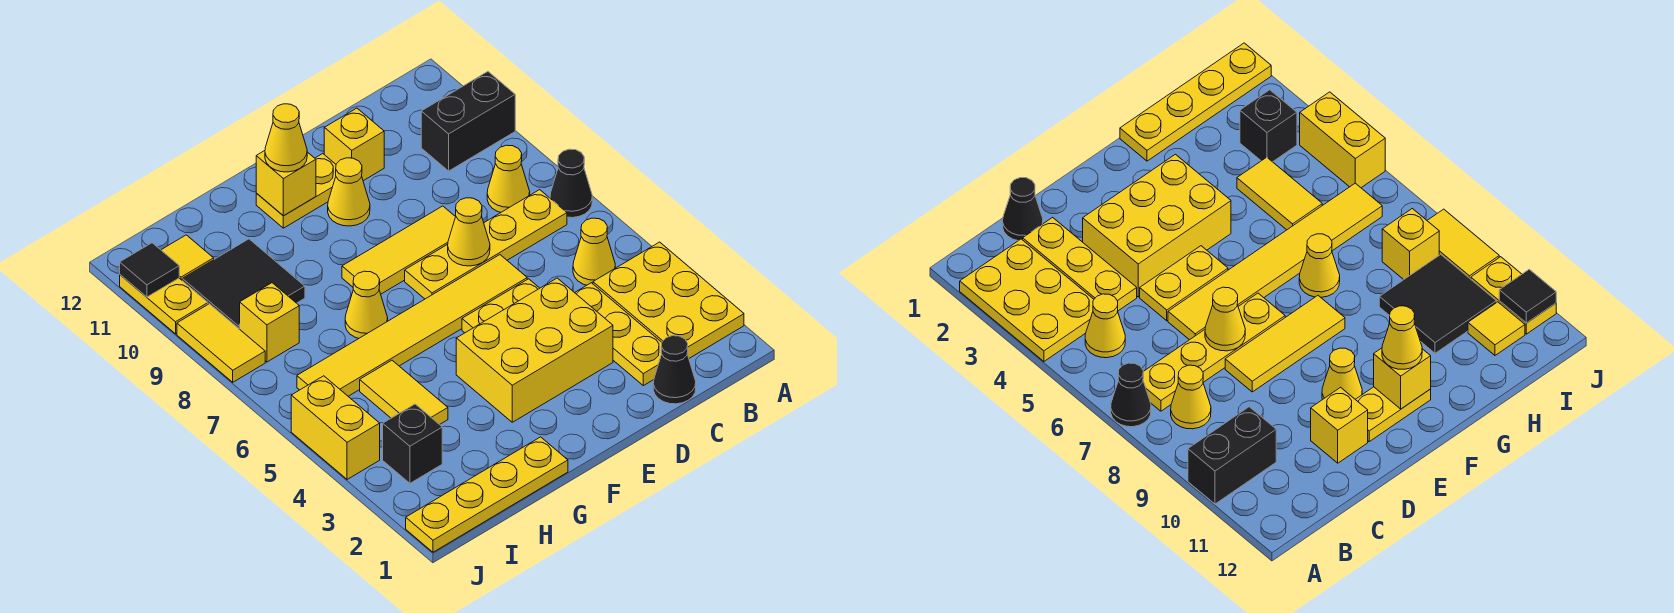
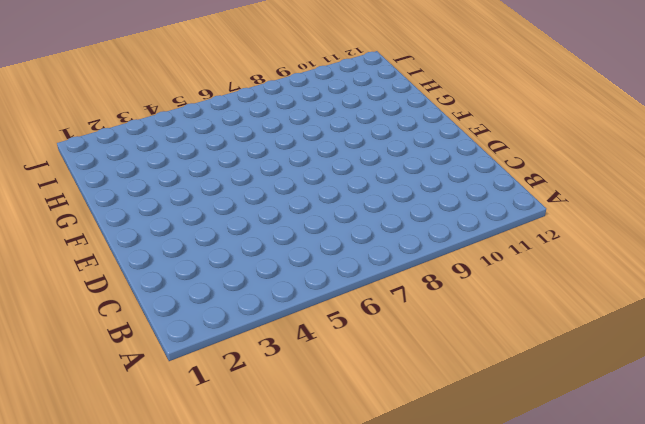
none -> yellow plate A2:B4 level 1
none -> black cone A7 level 1
none -> black brick A10:B10 level 1

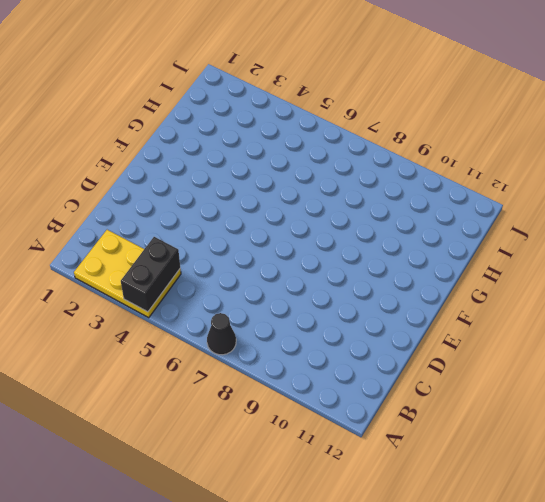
black brick A4:B4 level 2 -> black brick A10:B10 level 1
none -> yellow cone B5 level 1
none -> yellow plate B7:E7 level 1
none -> yellow cone B8 level 1

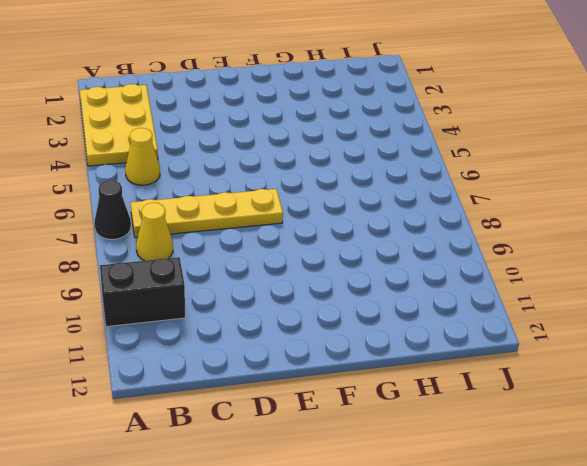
none -> black cone C1 level 1
none -> yellow plate C2:C4 level 1
none -> yellow brick D3:F4 level 1

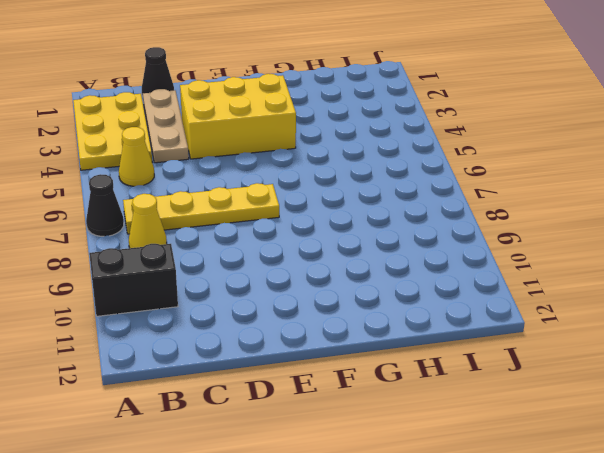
tan plate C2:C4 level 1 -> yellow plate C2:C4 level 1
none -> yellow plate D5:E5 level 1
none -> yellow tile D6:I6 level 1
none -> yellow tile D8:F8 level 1

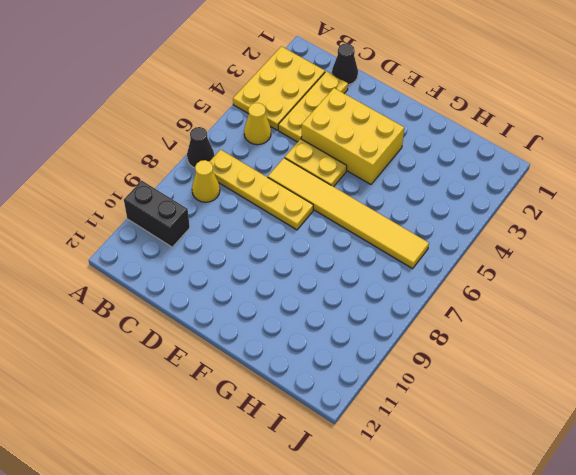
none -> yellow tile D8:F8 level 1
none -> yellow brick D11 level 1
none -> yellow cone E10 level 1

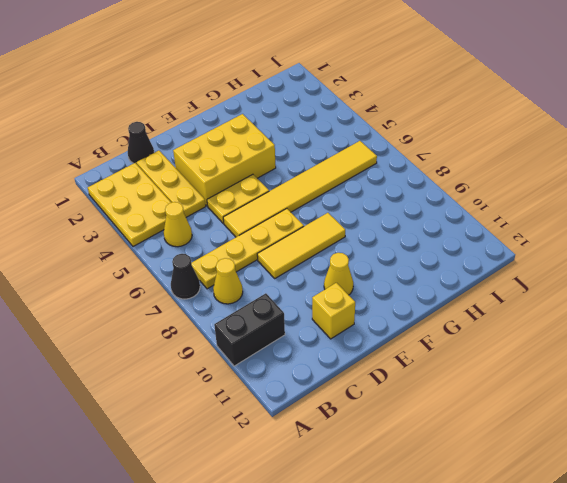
none -> yellow plate E11:F11 level 1
none -> yellow plate G1:J1 level 1
none -> yellow cone G7 level 1

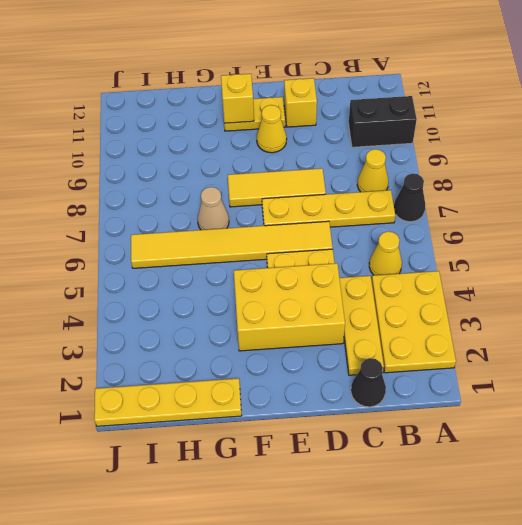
tan cone G7 level 1 -> yellow cone G7 level 1
none -> yellow tile H4:H5 level 1
none -> black tile H9:I10 level 1
none -> black brick I3 level 1

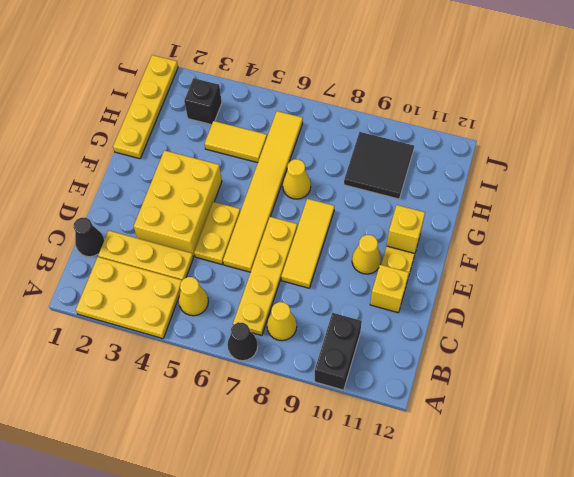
none -> yellow brick I8 level 1
none -> yellow tile I11 level 1
none -> yellow brick J4:J5 level 1

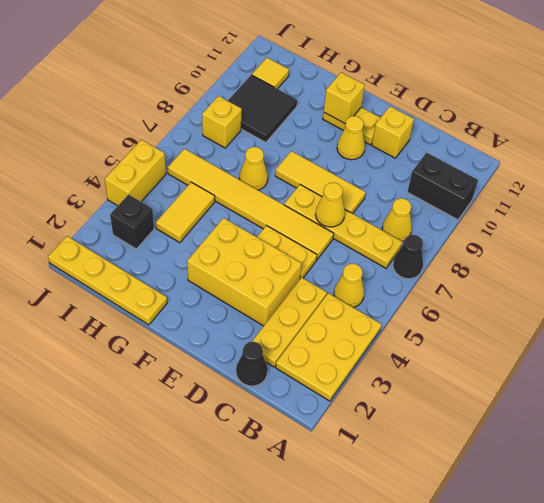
none -> yellow tile J8:J9 level 1
none -> yellow plate J10:J11 level 1
none -> black tile J11 level 2

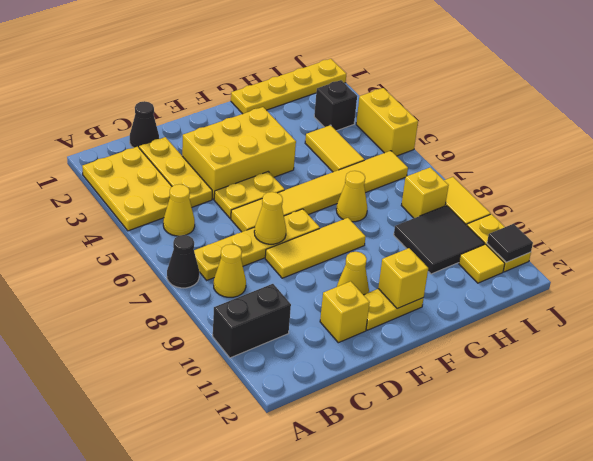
none -> yellow cone F11 level 3

